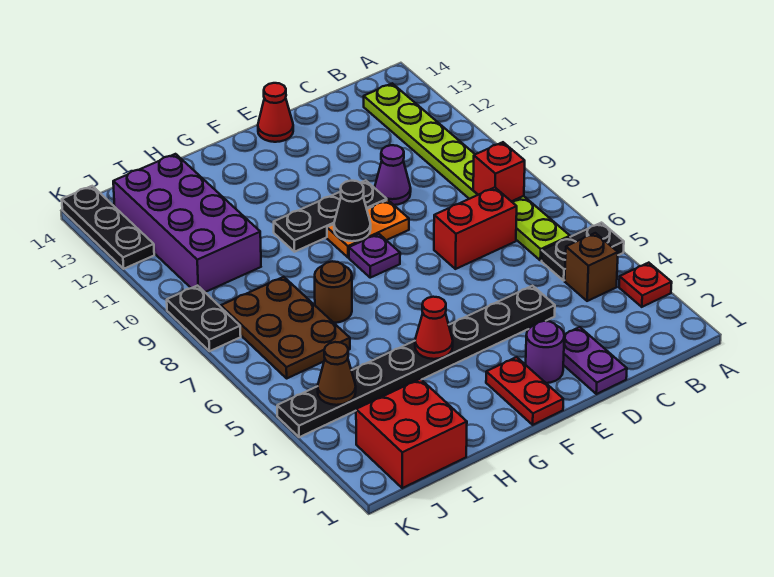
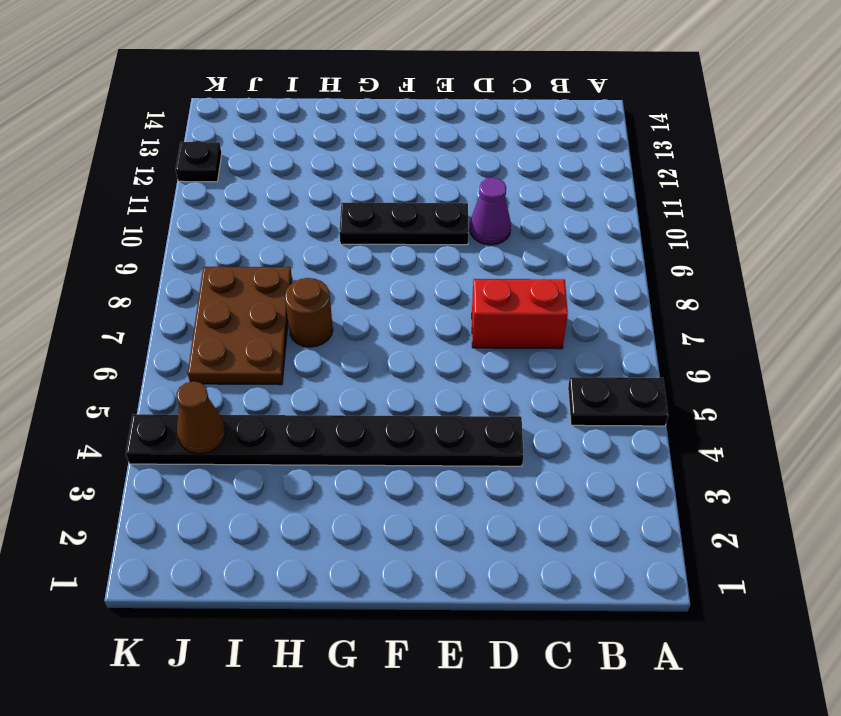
black plate K12 level 1 -> black plate K12:K14 level 1
none -> red plate A3 level 1
none -> brown brick B4 level 1
none -> lime plate B6:B13 level 1

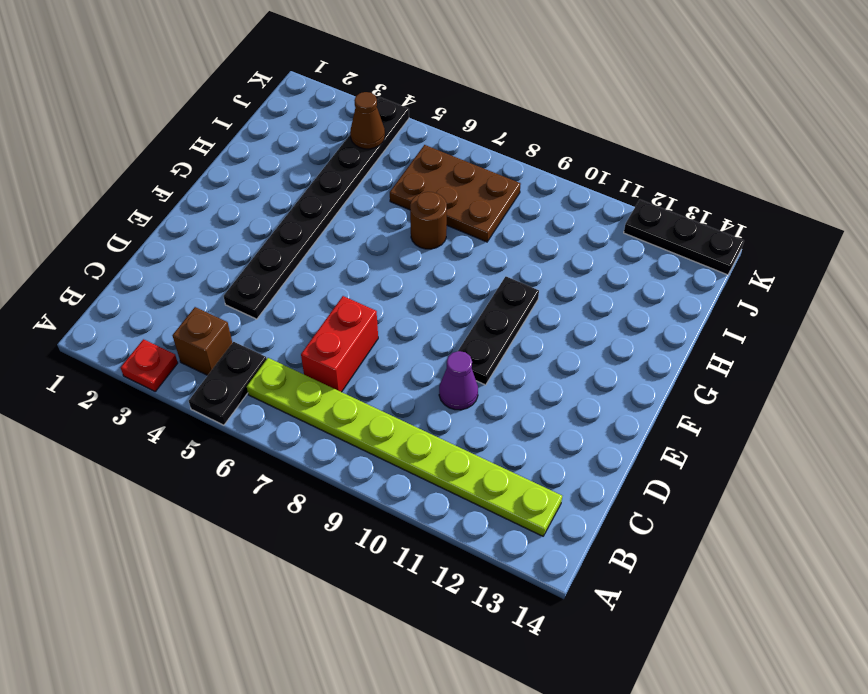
none -> purple plate D1:D2 level 1
none -> purple round brick E2 level 1
none -> orange plate E9:F9 level 1

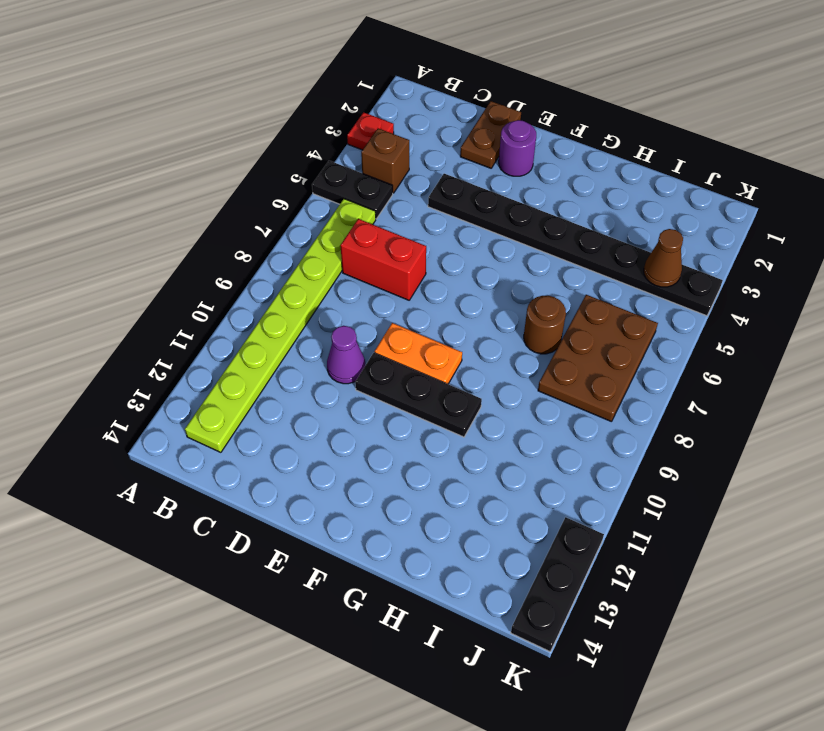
brown plate D1:D2 level 1 -> purple plate D1:D2 level 1
none -> red cone E14 level 1
none -> red plate F1:F2 level 1
none -> purple plate F8 level 1

